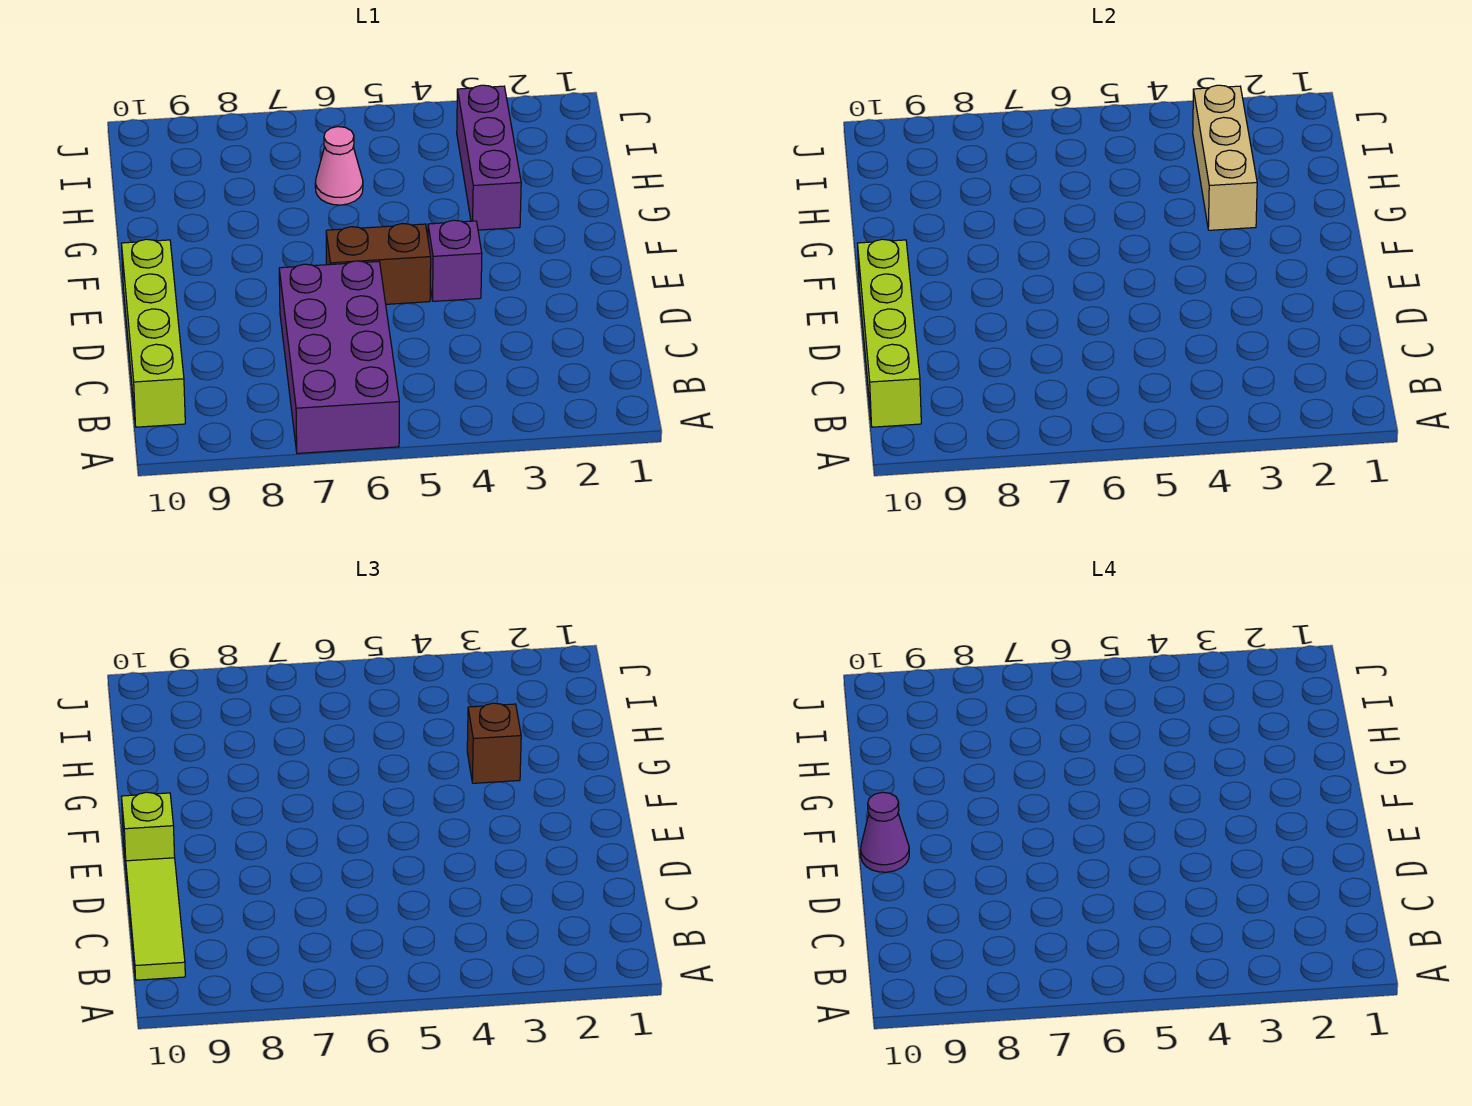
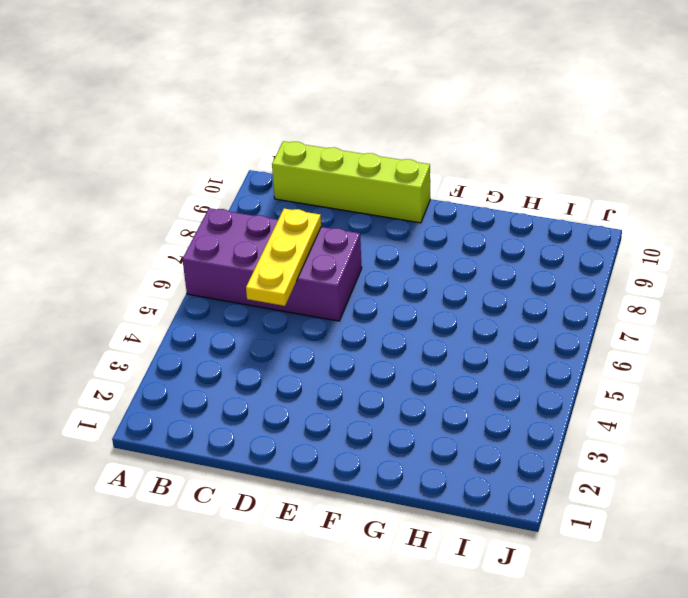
yellow plate C5:C7 level 2 -> none
none -> purple brick E4 level 1
none -> brown brick E5:E6 level 1
none -> purple brick G3:I3 level 1

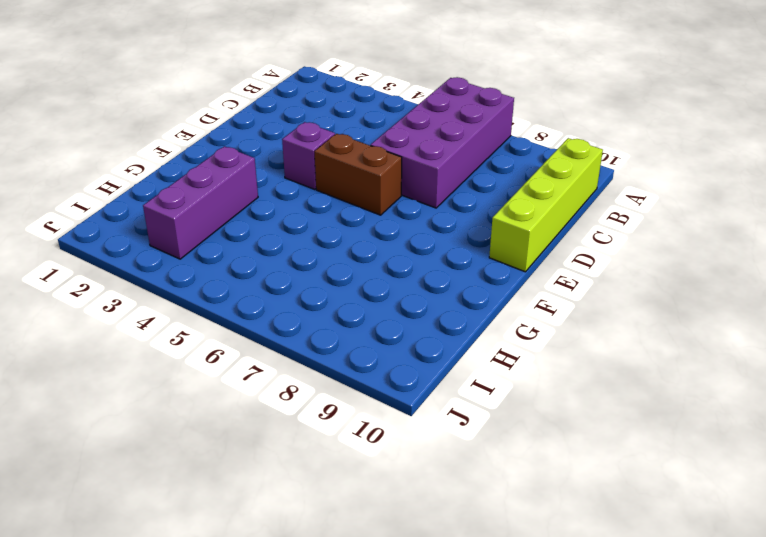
none -> pink cone H6 level 1
none -> lime brick B10:E10 level 2
none -> tan brick G3:I3 level 2

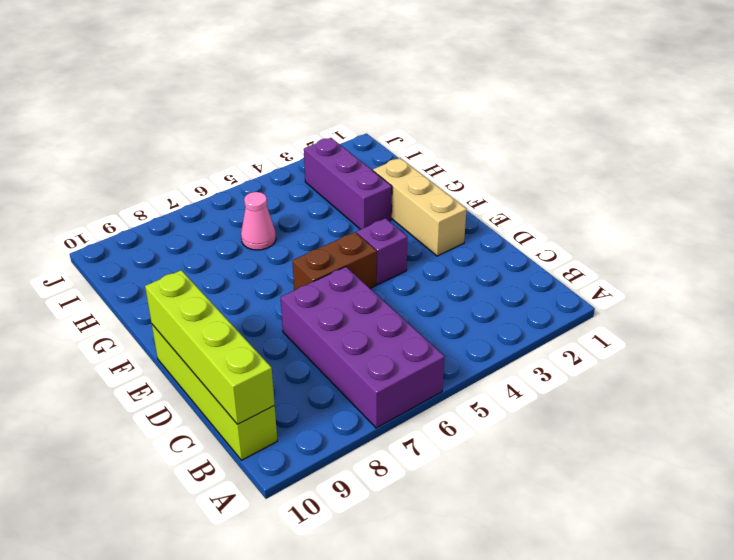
tan brick E2:G2 level 1 -> tan brick G3:I3 level 2
none -> lime tile B10:D10 level 3
none -> lime brick E10 level 3
none -> brown brick G3 level 3

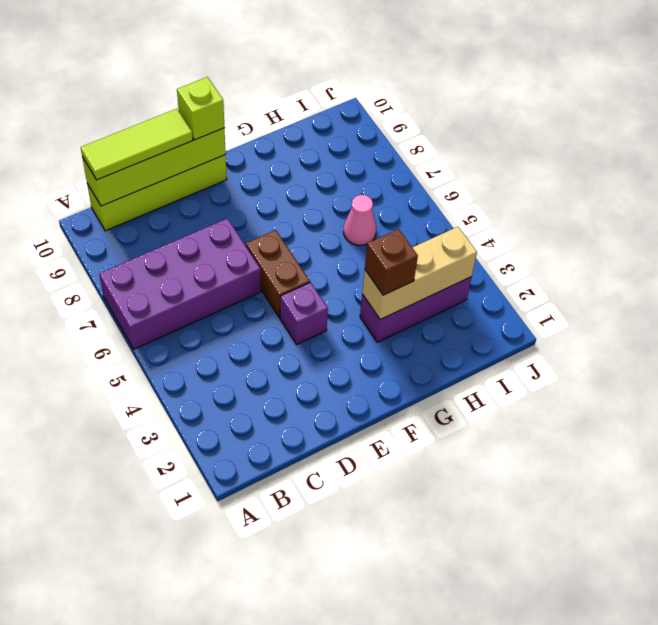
none -> purple cone E10 level 4

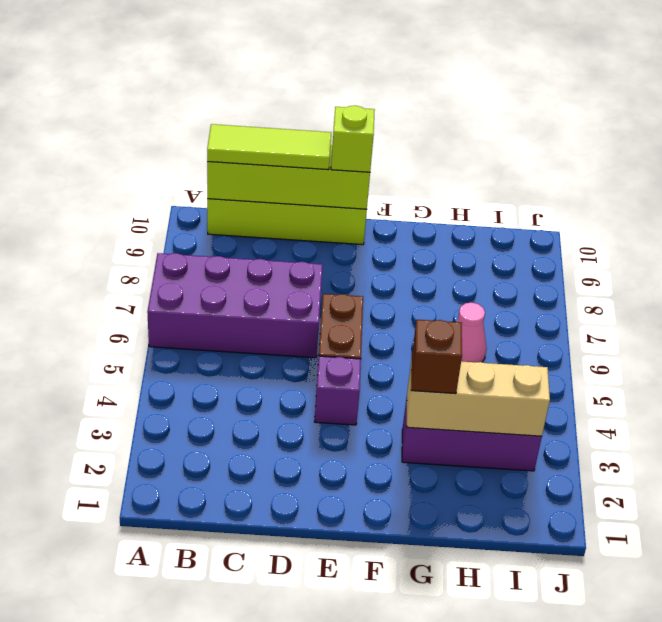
none -> purple cone E10 level 4

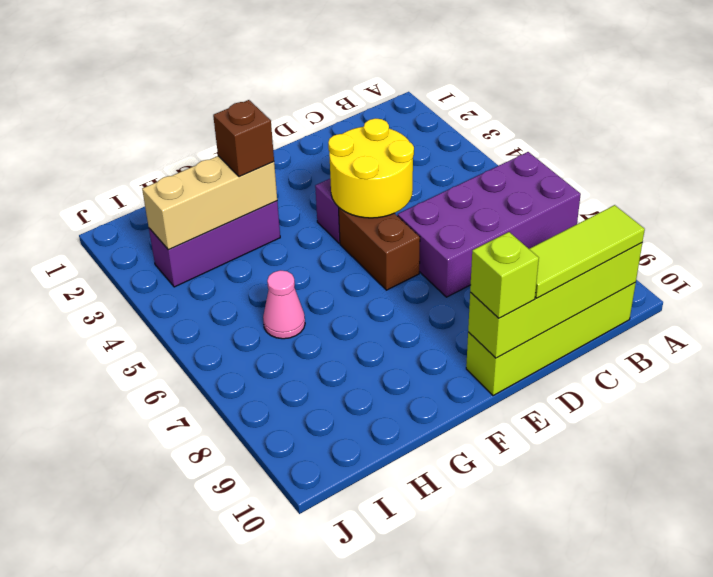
yellow round brick D4:E5 level 2 -> none
none -> purple cone E10 level 4

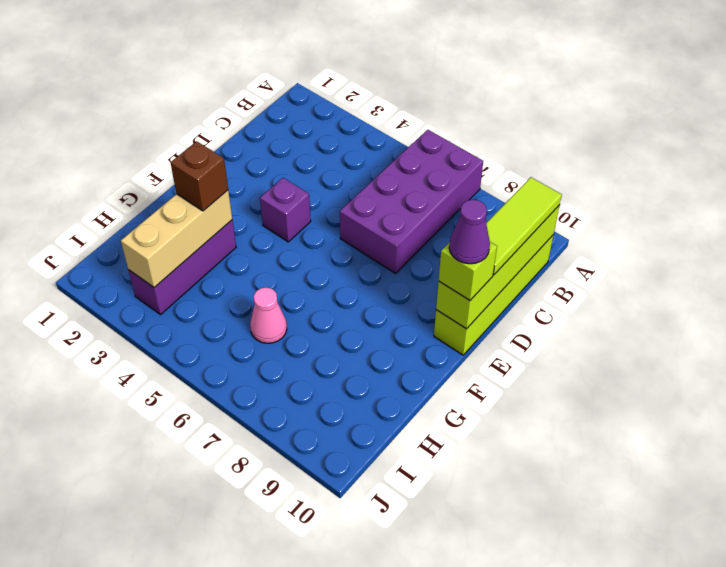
none -> brown brick E5:E6 level 1

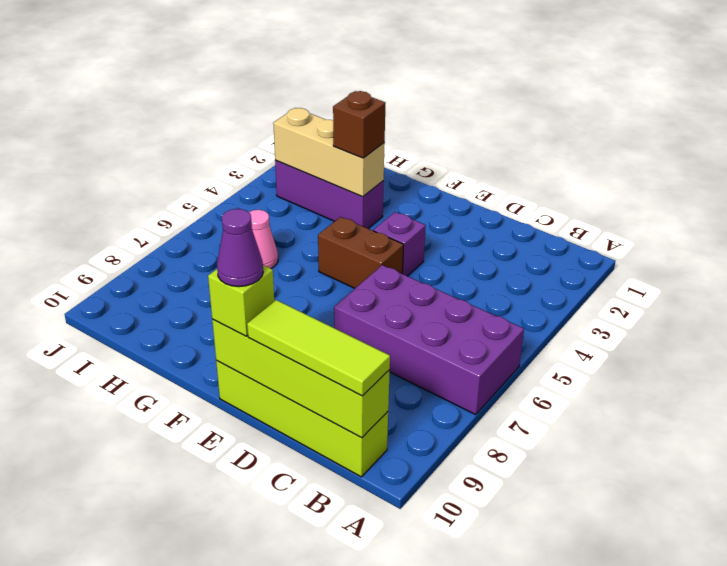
brown brick E5:F5 level 1 -> brown brick E5:E6 level 1

